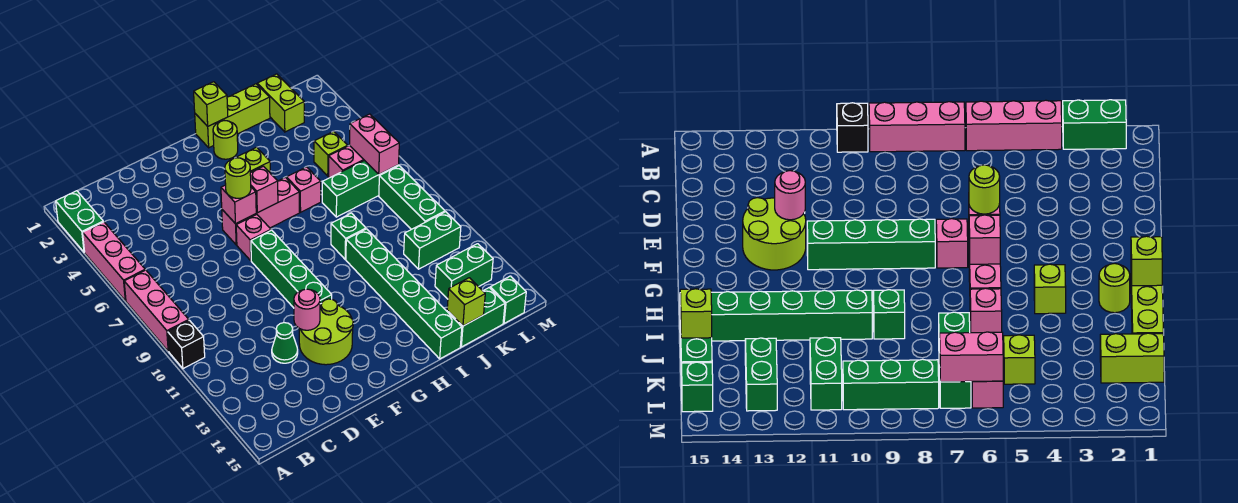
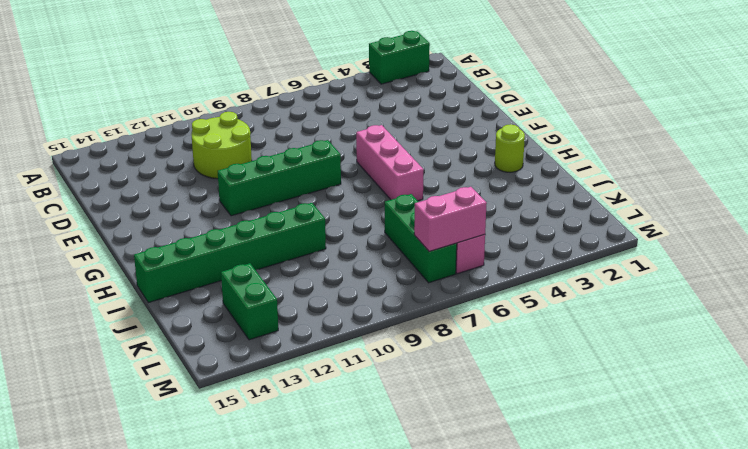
lime round brick C10:D11 level 1 -> lime round brick E12:F13 level 1
none -> pink brick A4:A6 level 1
none -> pink brick A7:A9 level 1
none -> black brick A10 level 1
none -> green cone D12 level 1

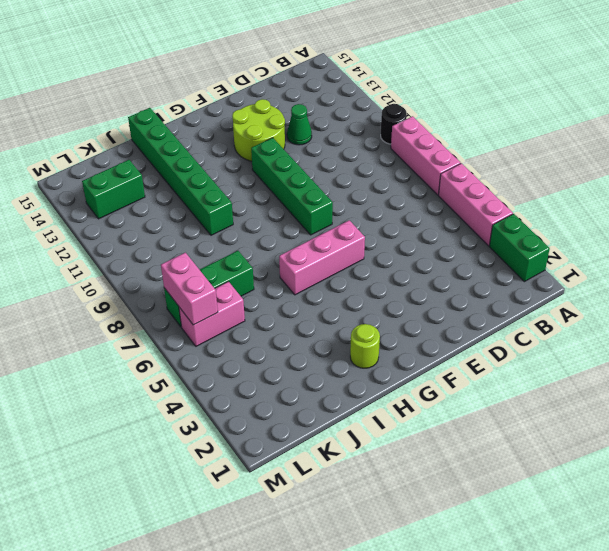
black round brick A10 level 1 -> black brick A10 level 1
none -> pink brick F7 level 1
none -> lime brick H1:J1 level 1
none -> lime brick H4 level 1
none -> pink brick I6 level 1

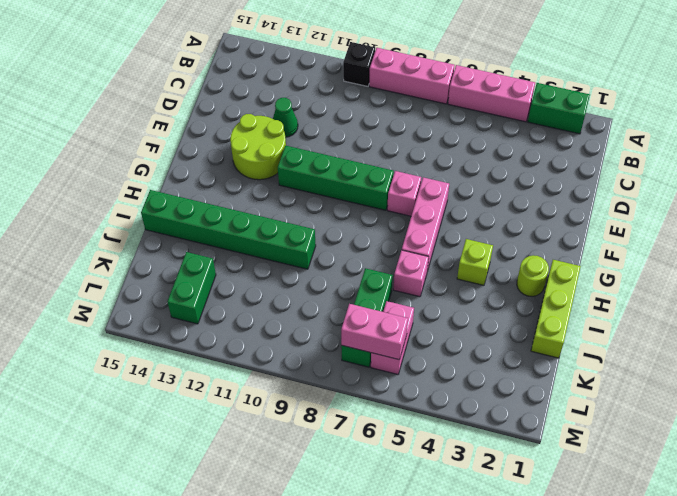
none -> green brick I9 level 1
none -> green brick J15:K15 level 1
none -> lime brick K1:K2 level 1
none -> lime brick K5 level 1

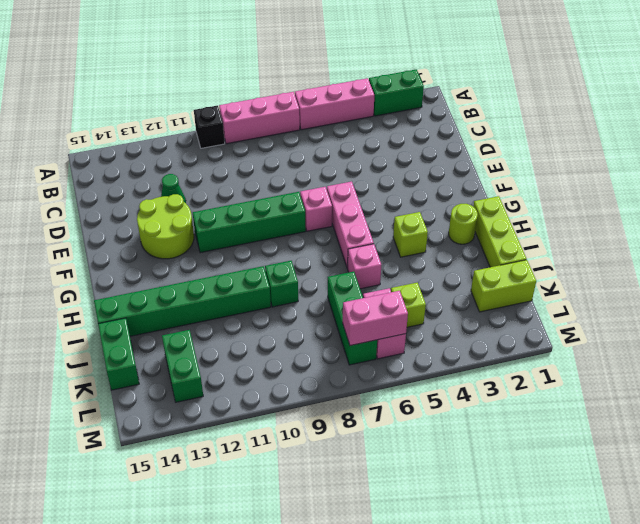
none -> green brick K11:L11 level 1
none -> green brick L8:L10 level 1
none -> green brick L15 level 1
none -> pink round brick E12 level 2

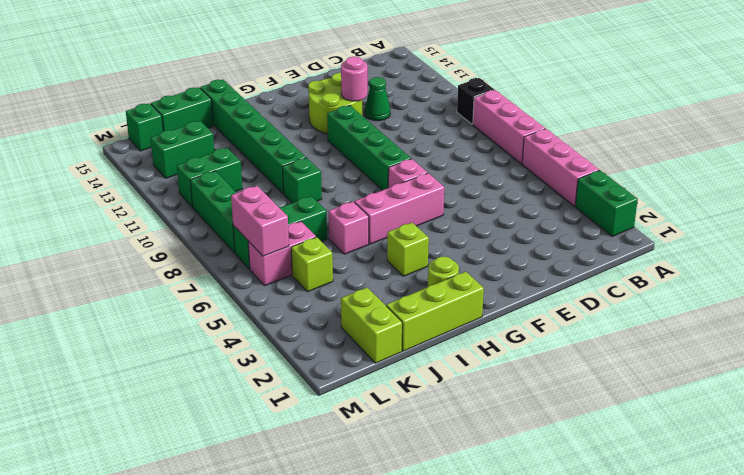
none -> pink brick F6 level 2
none -> pink brick G6 level 2
none -> lime brick H1 level 2
none -> lime brick J15 level 2

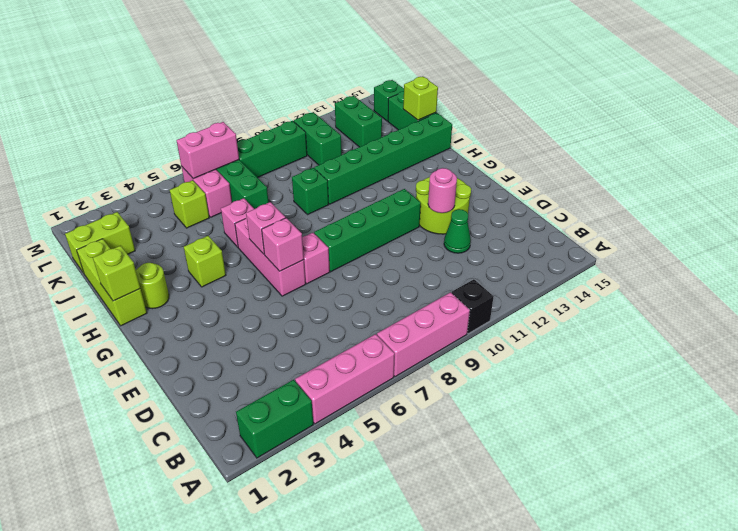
none -> lime round brick F6 level 3

